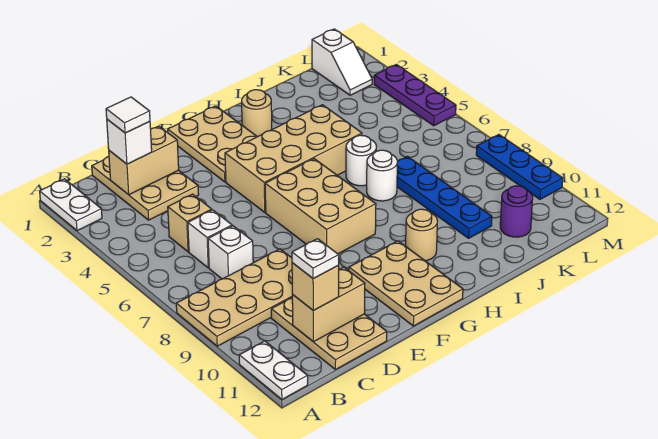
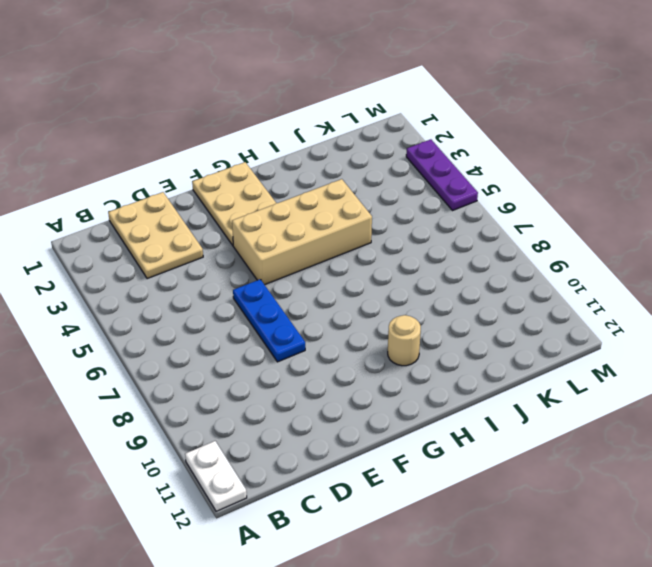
blue plate E6:E8 level 1 -> blue plate M8:M10 level 1
none -> white plate A1:A2 level 1
none -> tan plate A8:D9 level 1
none -> tan brick C5 level 1

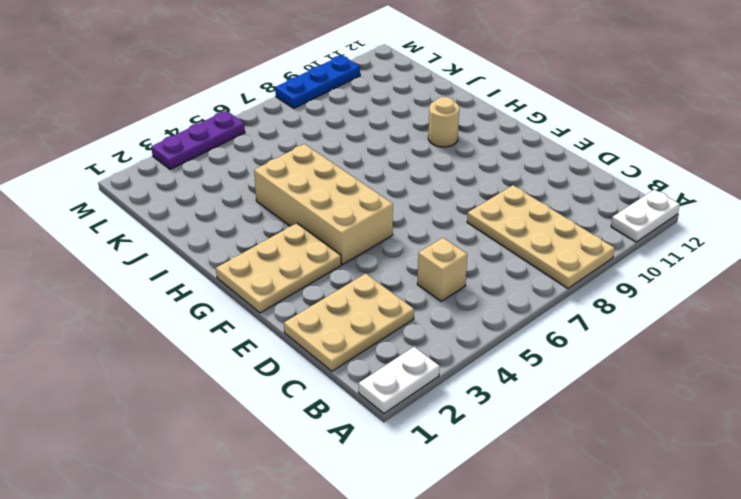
none -> white brick C6 level 1
none -> white brick C7 level 1
none -> tan plate C10:D12 level 1

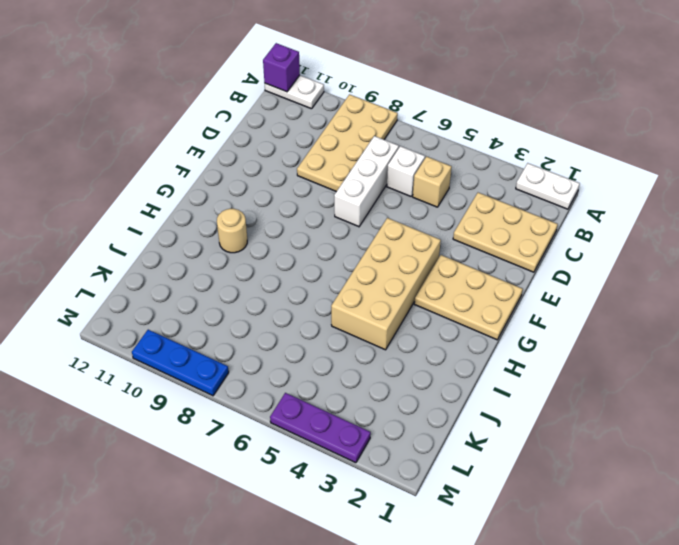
purple brick A12 level 2 -> none
white brick C7:E7 level 1 -> white brick C7 level 1
none -> tan plate C10:D12 level 1
none -> tan brick F6:G8 level 1
none -> tan plate F10:G12 level 1

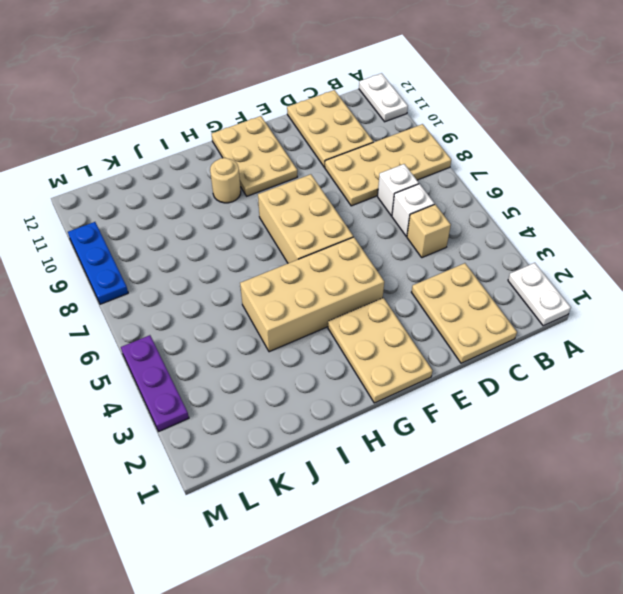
none -> tan round brick H2 level 1
none -> white round brick I6 level 1
none -> white round brick I7 level 1

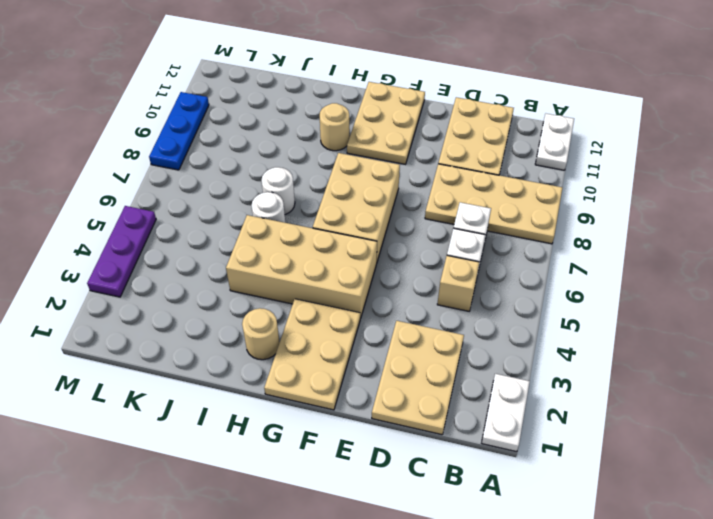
none -> blue plate J7:J10 level 1
none -> purple round brick K11 level 1
none -> white slope L1:L2 level 1 top 1

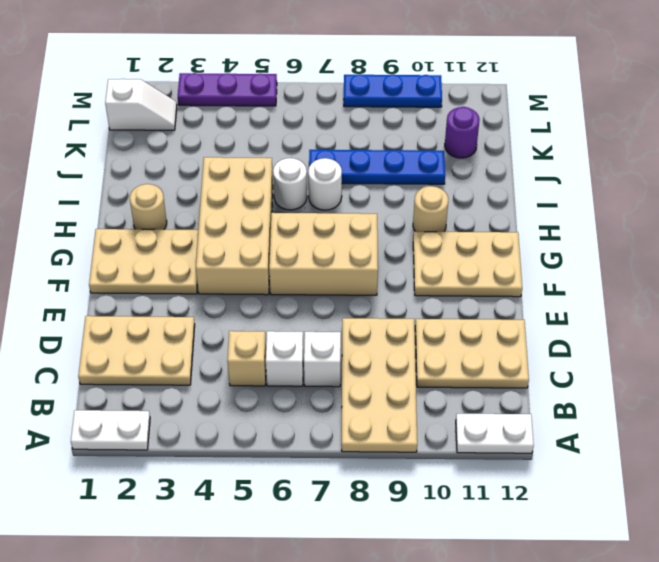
none -> tan brick C2:D2 level 2
none -> tan brick C11:D11 level 2
none -> white brick C2 level 3

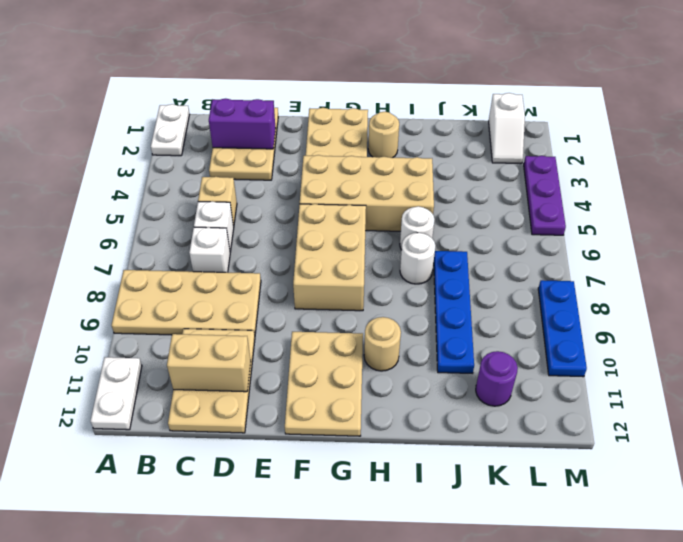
purple brick C2:D2 level 2 -> tan brick C2:D2 level 2
none -> white brick C2 level 3
none -> tan brick C11 level 3
none -> white tile C2 level 4

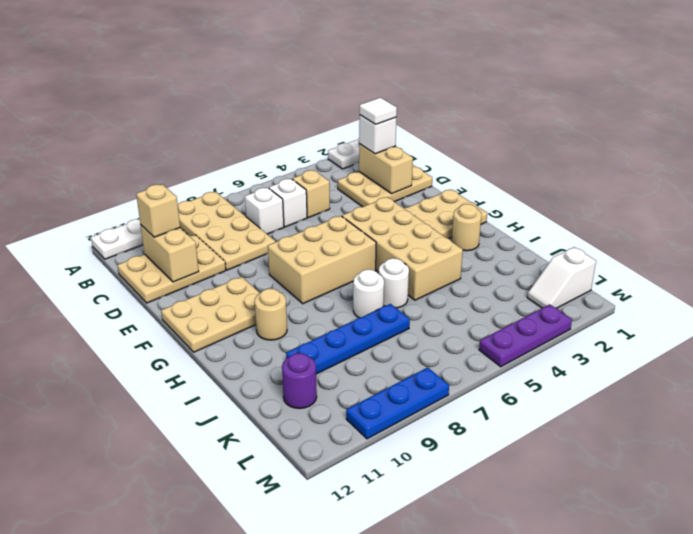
none -> white plate C11 level 4

